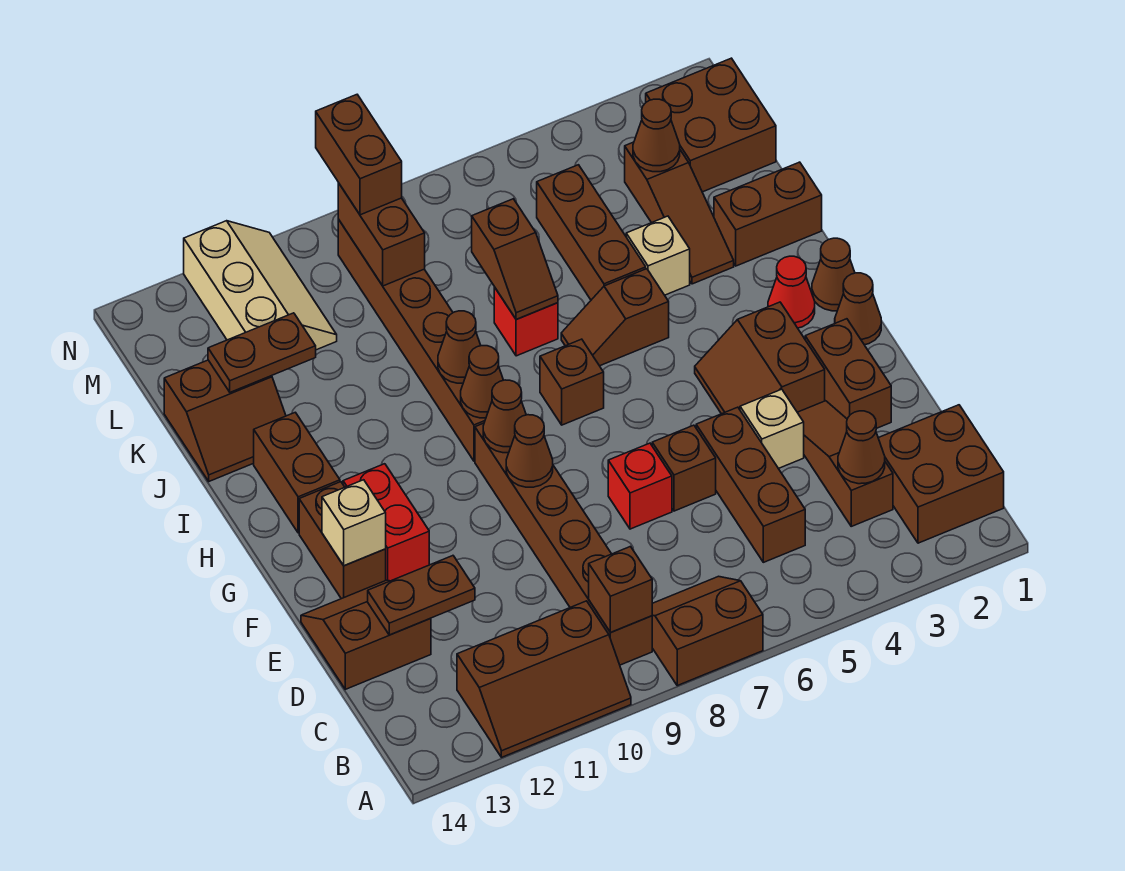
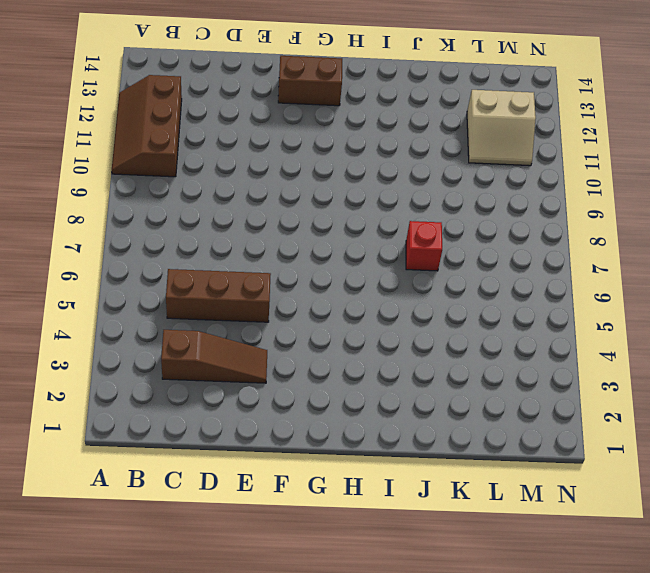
tan slope L11:M12 level 1 top 12 -> tan slope L11:N12 level 1 top 12
none -> brown slope A7:B8 level 1 top A
none -> brown brick B1:C2 level 1
none -> brown brick B9:G9 level 1
none -> brown slope D13:E14 level 1 top D

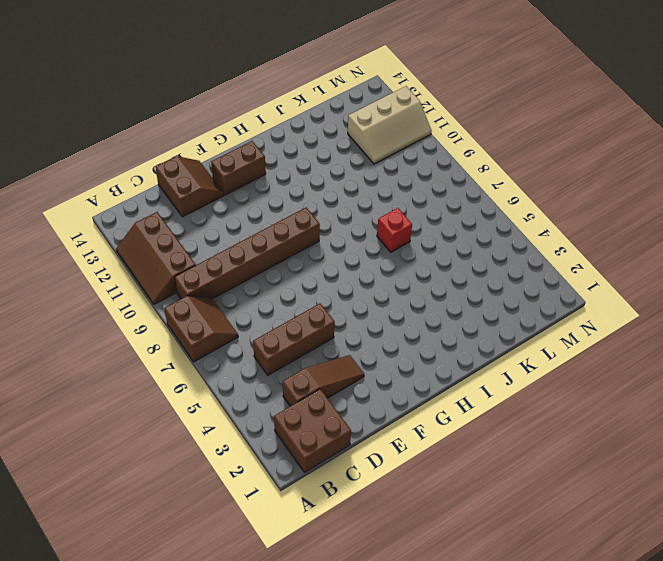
none -> brown brick E2:F2 level 1
none -> tan brick E4 level 1
none -> brown brick E6 level 1
none -> red brick E7 level 1

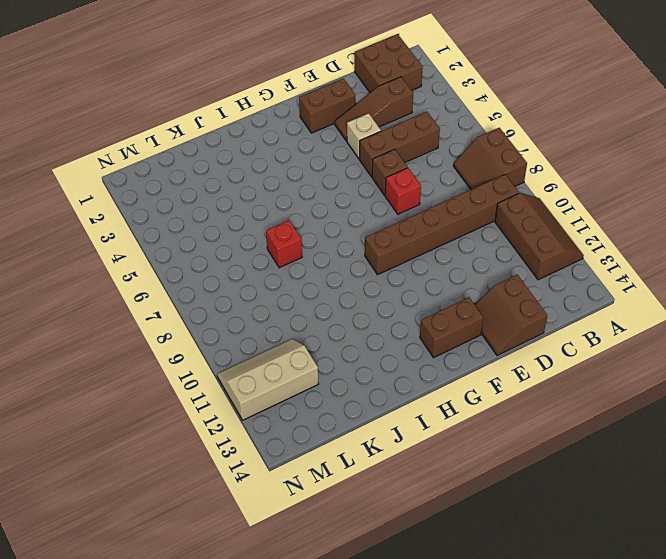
none -> brown slope F3:G4 level 1 top 3
none -> red brick F12:G12 level 1
none -> brown cone G1 level 1
none -> brown cone H1 level 1

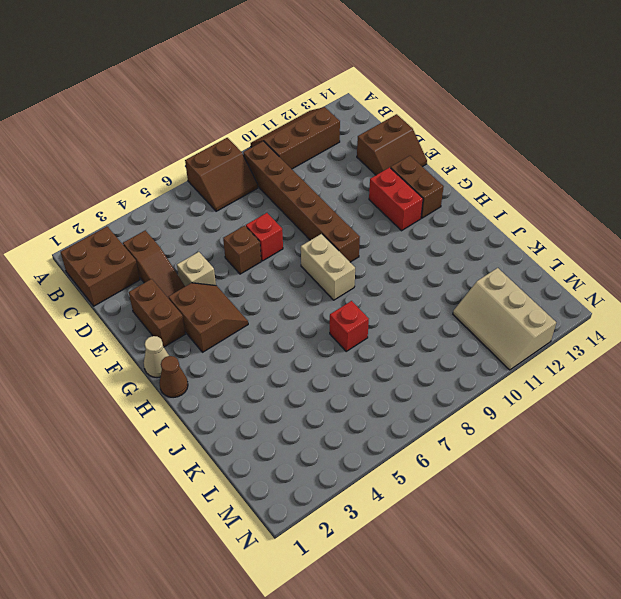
tan cone G1 level 1 -> brown cone G1 level 1
tan brick G8:H8 level 1 -> none
none -> brown brick C5:E5 level 1
none -> red cone H2 level 1
none -> brown brick H7 level 1
none -> brown brick H9:M9 level 1

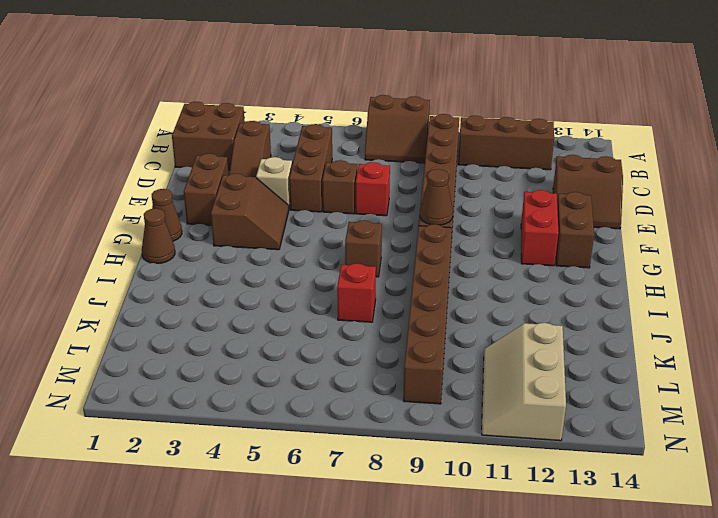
none -> red cone H2 level 1
none -> brown brick H13:I13 level 1
none -> brown slope I5:I6 level 1 top 5
none -> brown brick J1:J2 level 1

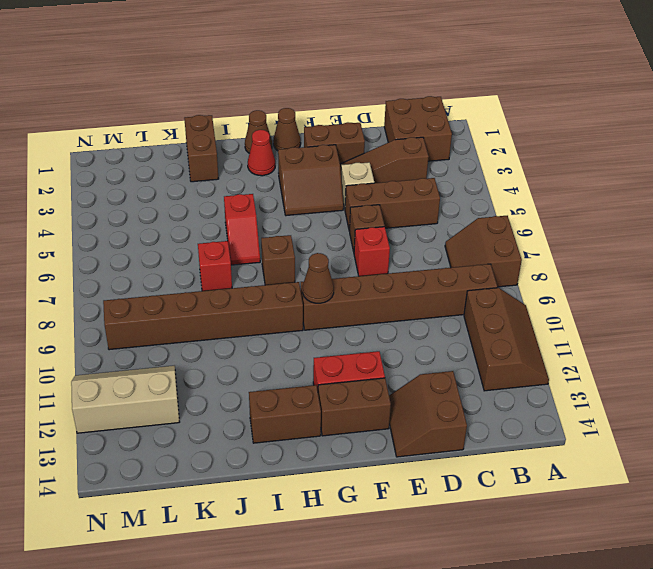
red slope I5:I6 level 1 top 5 -> brown slope I5:I6 level 1 top 5
none -> brown slope J3:L3 level 1 top L
none -> tan brick J4 level 1
none -> brown brick J5:L5 level 1
none -> brown slope J13:K14 level 1 top K

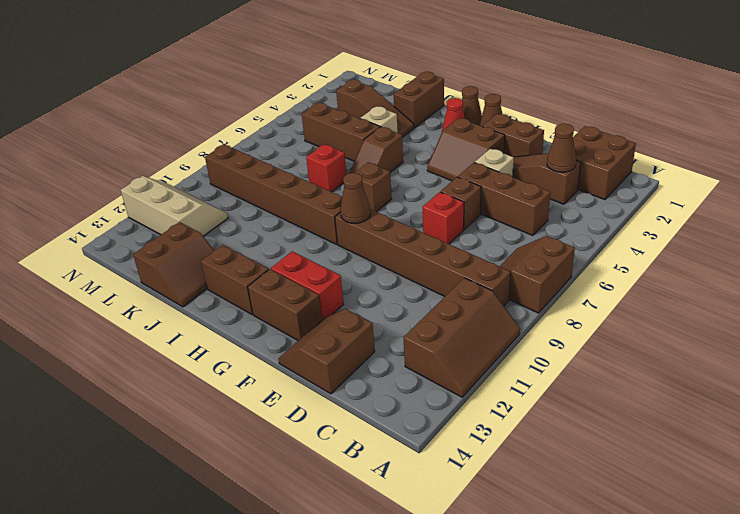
none -> brown brick L1:M2 level 1
none -> brown brick B9 level 2
none -> brown plate D12:D13 level 2
none -> brown cone F9 level 2

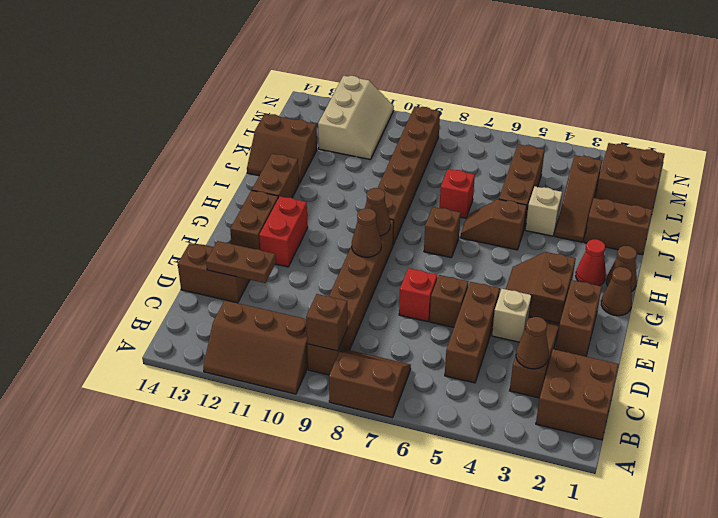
none -> tan brick F13 level 2
none -> brown cone H9 level 2
none -> brown cone I9 level 2
none -> brown slope J7:K7 level 2 top K

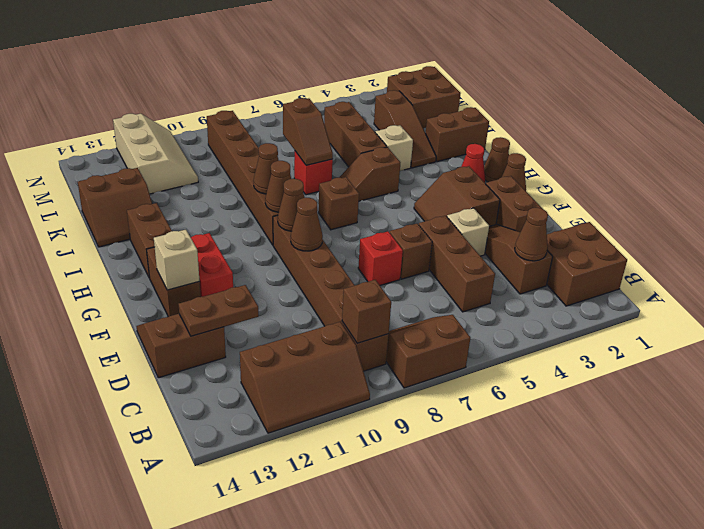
none -> brown plate K12:K13 level 2
none -> brown cone L3 level 2
none -> brown brick L9:M9 level 2
none -> brown brick M9:N9 level 3

